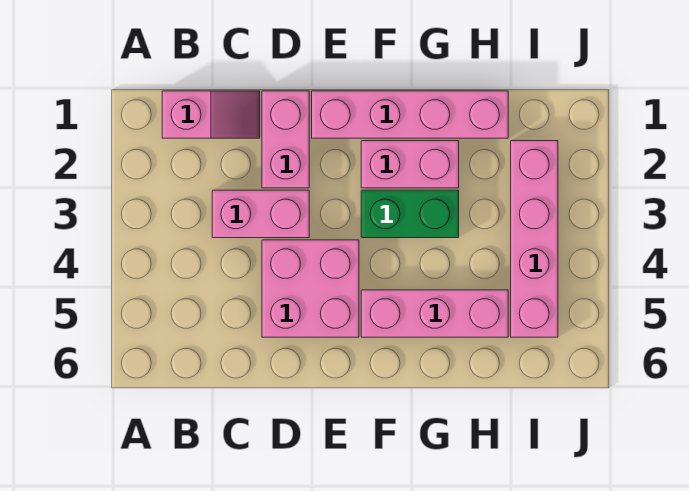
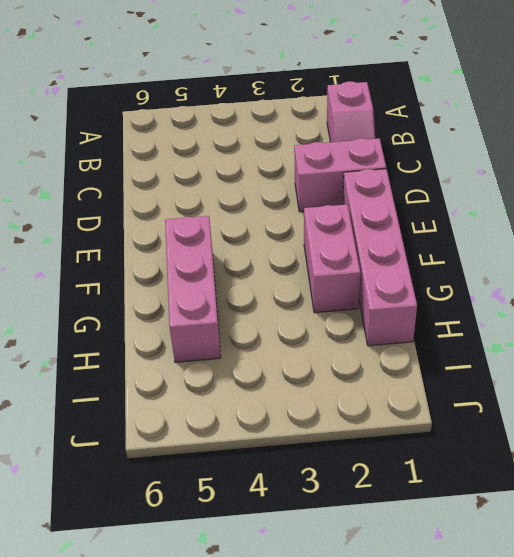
none -> pink brick C3:D3 level 1
none -> pink brick D4:E5 level 1

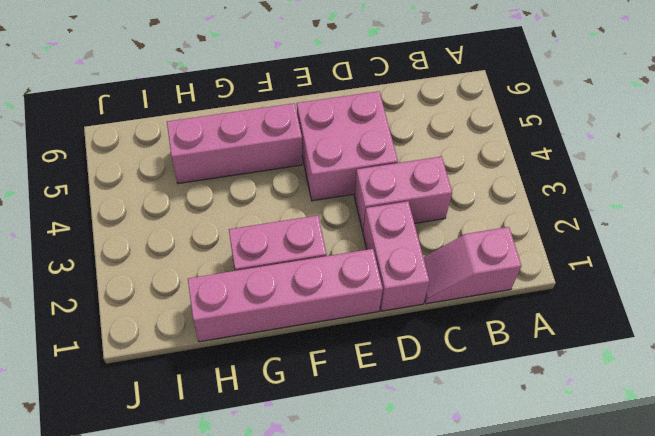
none -> green brick F3:G3 level 1
none -> pink brick I2:I5 level 1

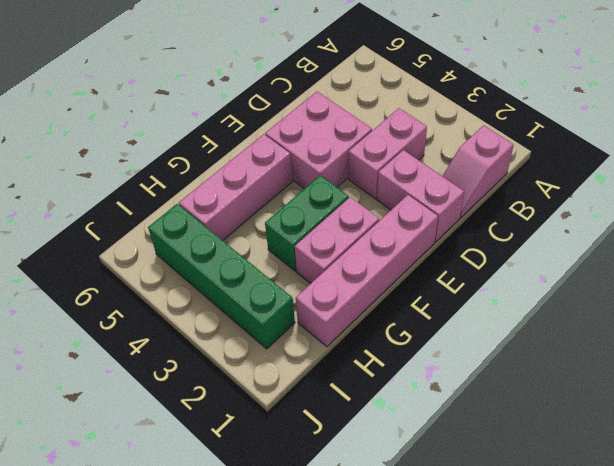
green brick I2:I5 level 1 -> pink brick I2:I5 level 1

